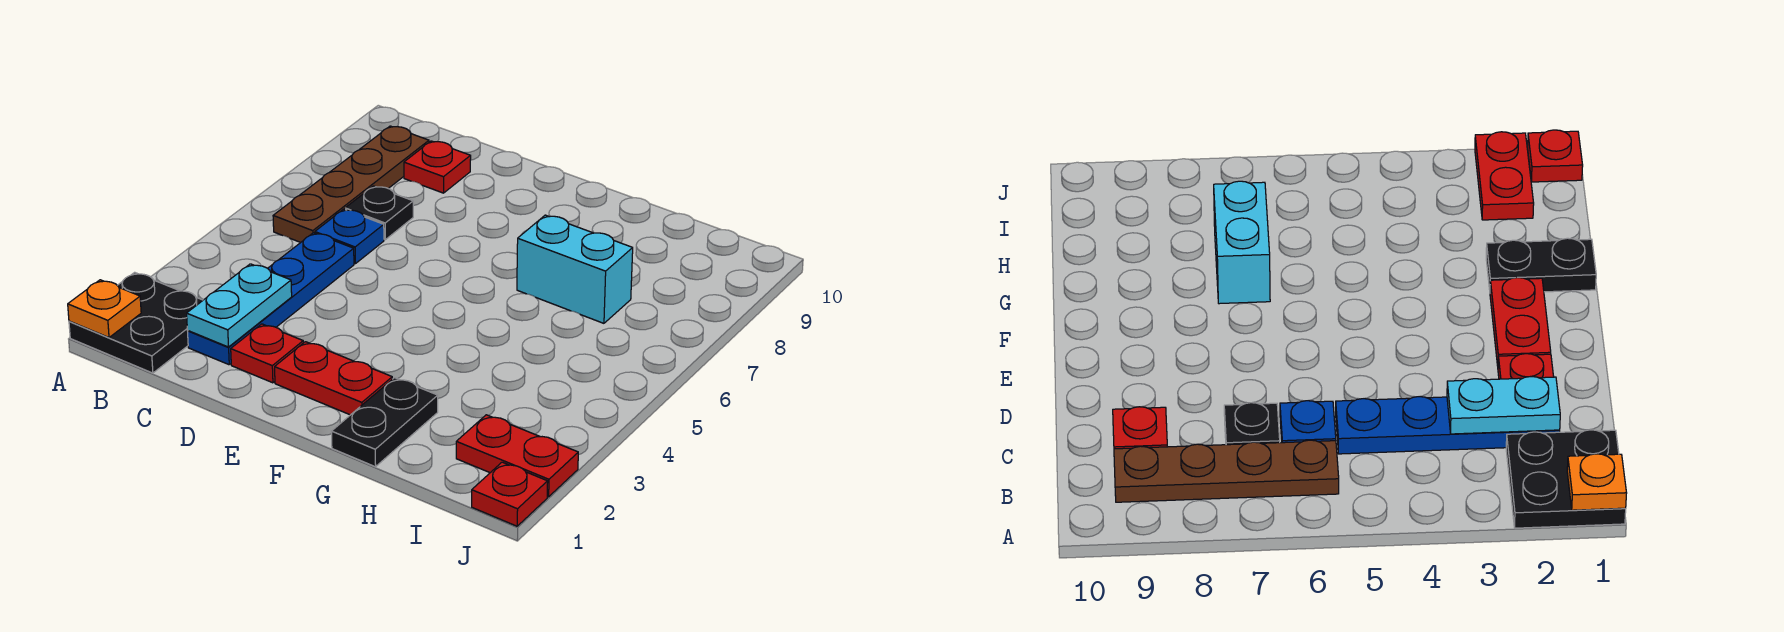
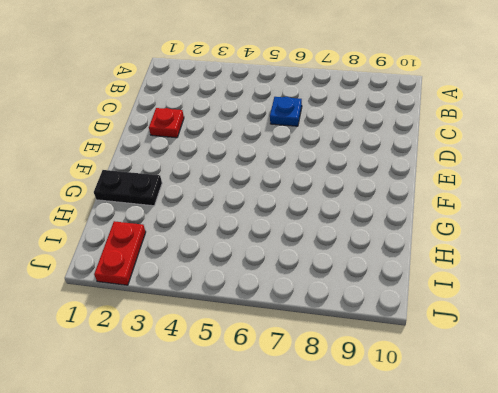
none -> black plate A1:B2 level 1
none -> brown plate B6:B9 level 1
none -> blue plate C2:C5 level 1

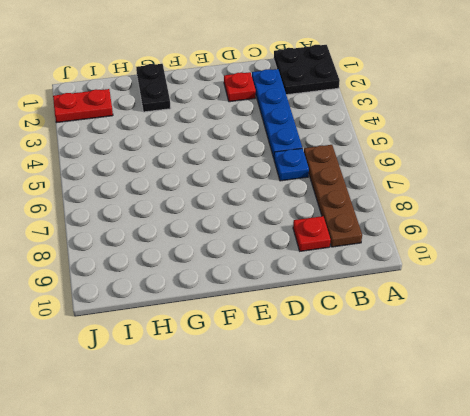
none -> black plate C7 level 1
none -> red plate E2:F2 level 1
none -> cyan brick G7:H7 level 1

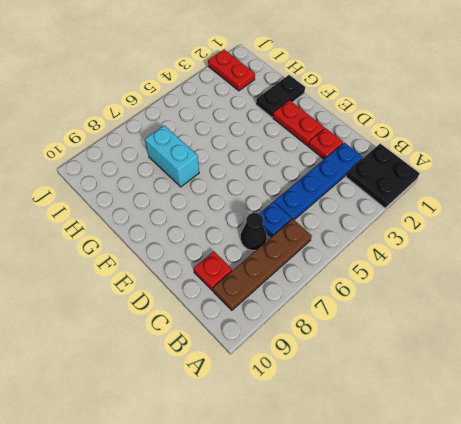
black cone C7 level 1 -> black plate C7 level 1
none -> red plate J1 level 1
none -> orange plate A1 level 2
none -> cyan plate C2:C3 level 2

